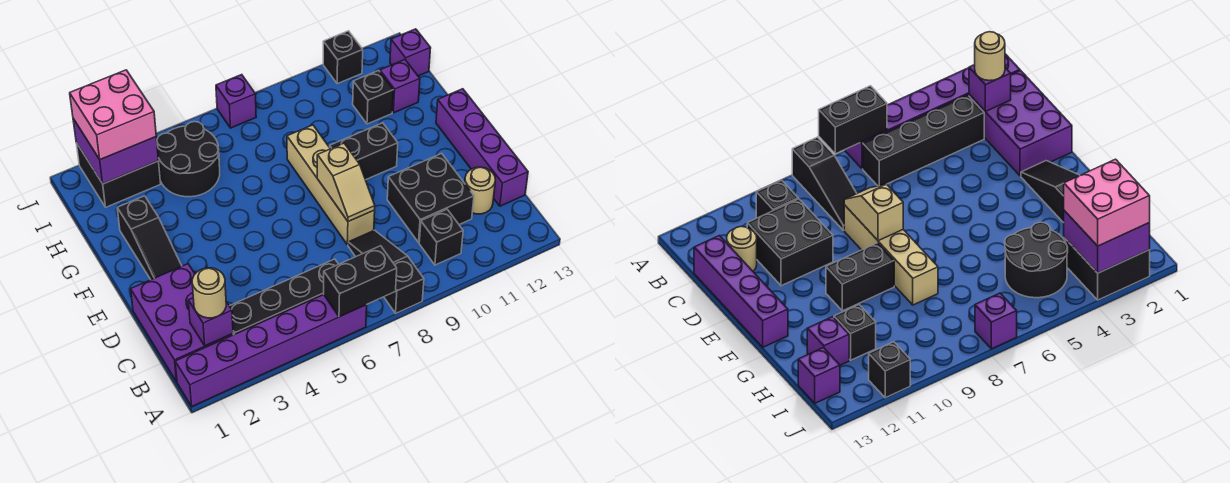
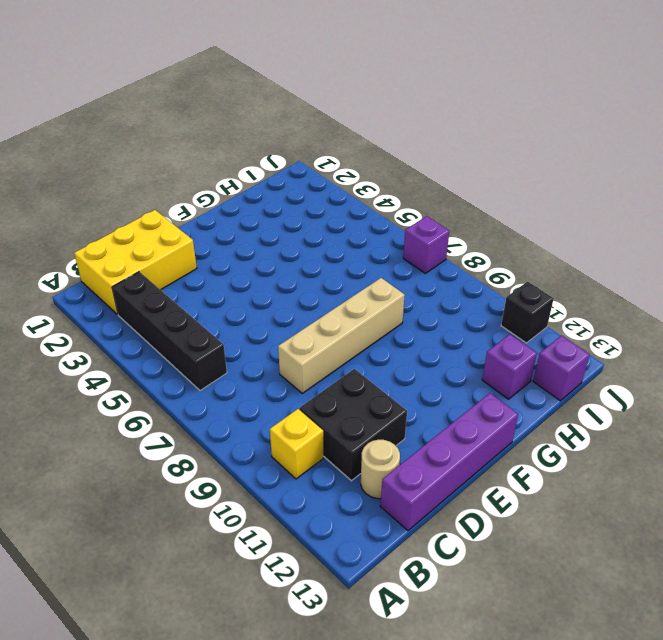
yellow brick B1:D2 level 1 -> purple brick B1:D2 level 1
yellow brick B10 level 1 -> black brick B10 level 1
none -> purple brick A1:A6 level 1
none -> black slope A8:C8 level 1 top A
none -> black slope E2:G2 level 1 top G

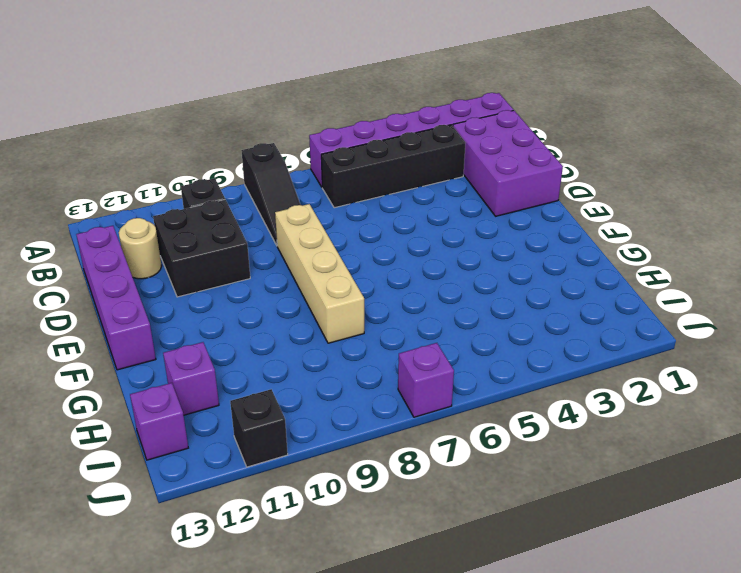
none -> black slope E2:G2 level 1 top G
none -> black brick F9:F10 level 1
none -> black round brick H4:I5 level 1

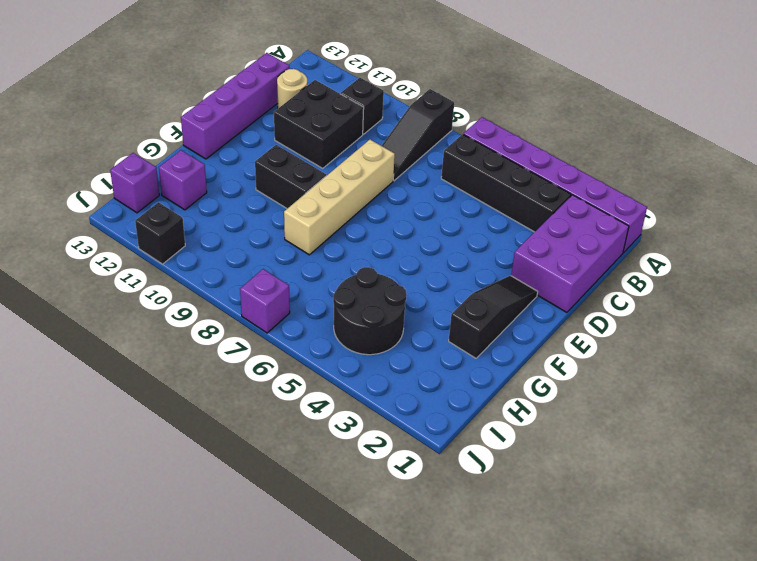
none -> black brick H11 level 1
none -> black brick I2:J3 level 1
none -> black brick A6:A7 level 2

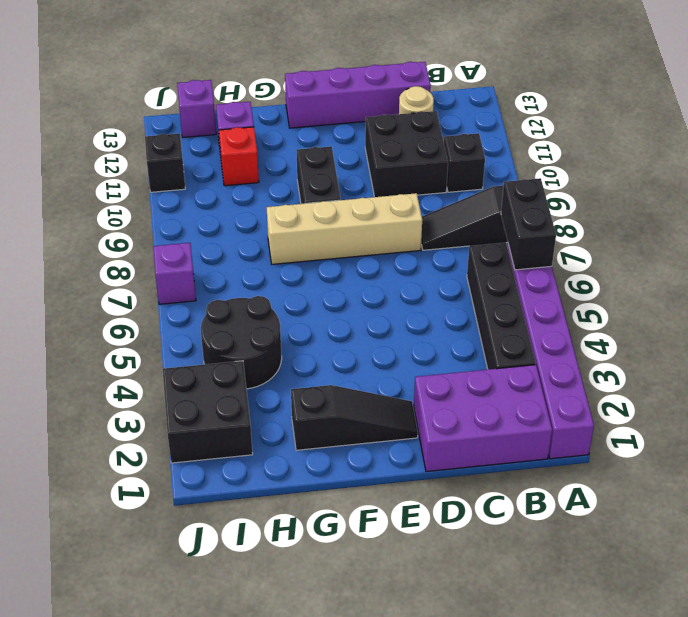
red brick H11 level 1 -> black brick H11 level 1
none -> purple brick B2 level 2
none -> tan slope D8:E8 level 2 top E
none -> purple brick I2:J3 level 2

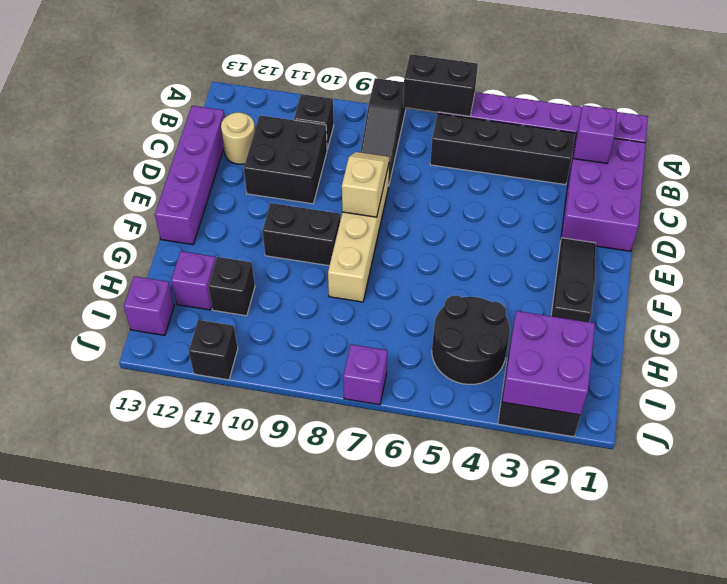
none -> tan round brick B2 level 3
none -> pink brick I2:J3 level 3

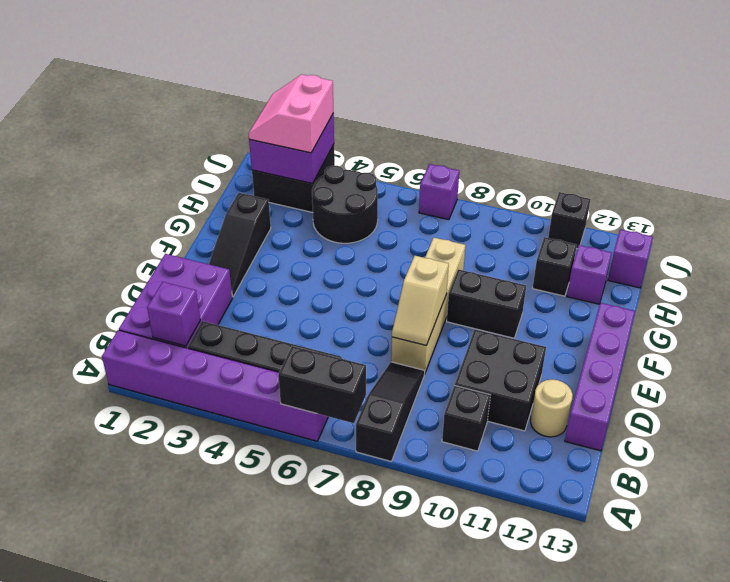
pink slope I2:J3 level 3 top 3 -> pink brick I2:J3 level 3
none -> tan round brick B2 level 3

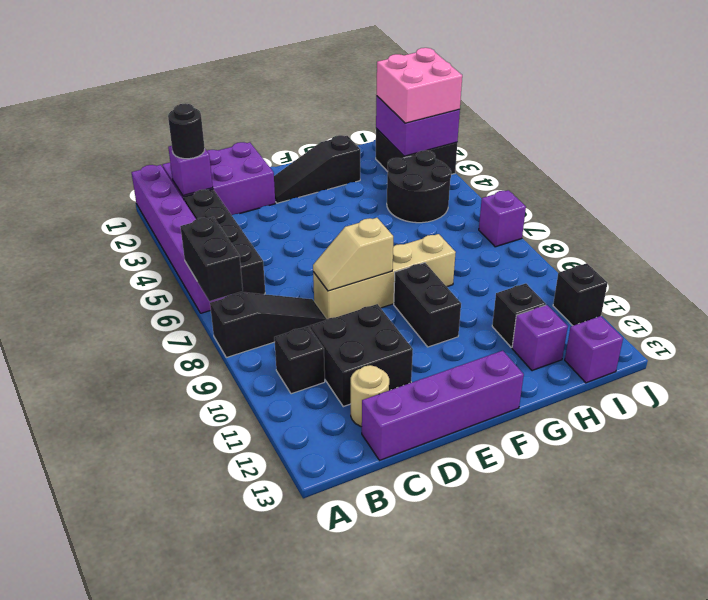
black round brick B2 level 3 -> tan round brick B2 level 3

